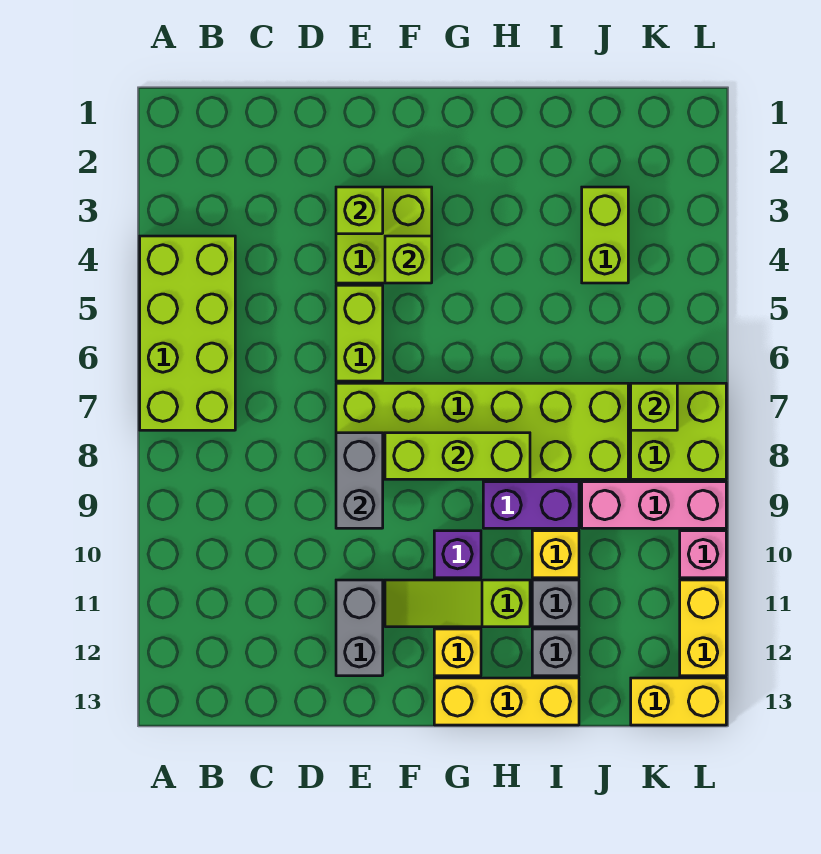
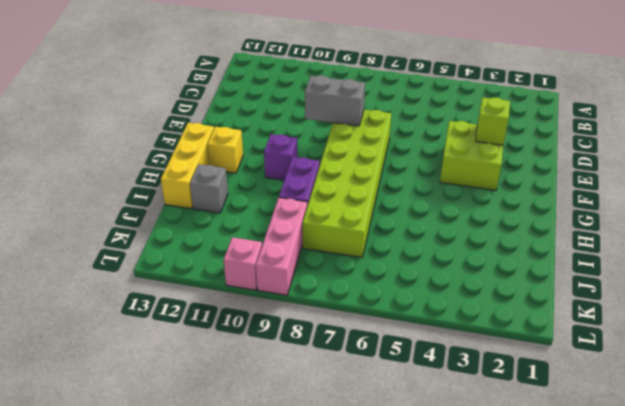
none -> lime brick A4:B7 level 1
none -> lime brick E5:E6 level 1
none -> grey brick E11:E12 level 1

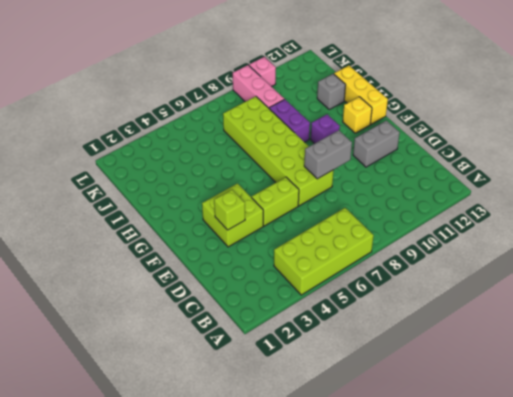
none -> lime slope F11:H11 level 1 top H
none -> yellow brick I10 level 1
none -> grey brick I11 level 1

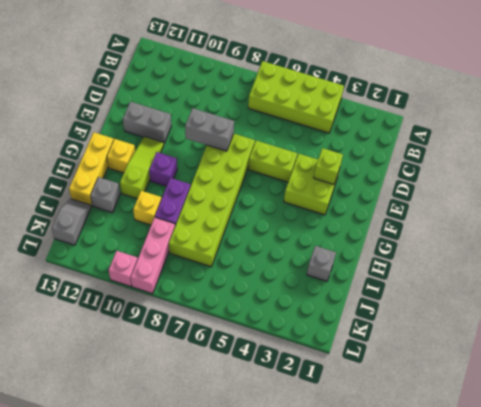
grey brick I2 level 1 -> grey brick I11 level 1
grey slope J13:K13 level 1 top K -> yellow brick K13:L13 level 1
none -> lime brick J3:J4 level 1
none -> lime brick K7:L8 level 1
none -> yellow brick L11:L12 level 1

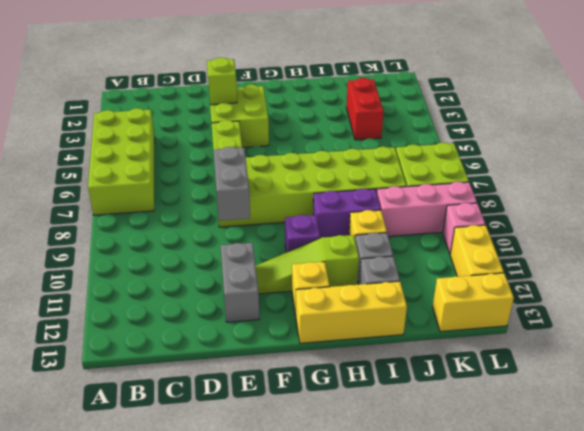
red brick J3:J4 level 1 -> lime brick J3:J4 level 1
none -> lime brick F4 level 2
none -> lime brick F8:H8 level 2
none -> lime brick K7 level 2

